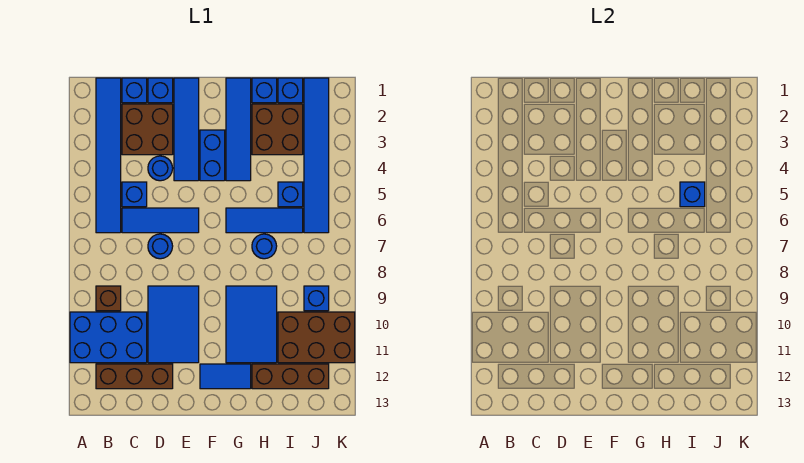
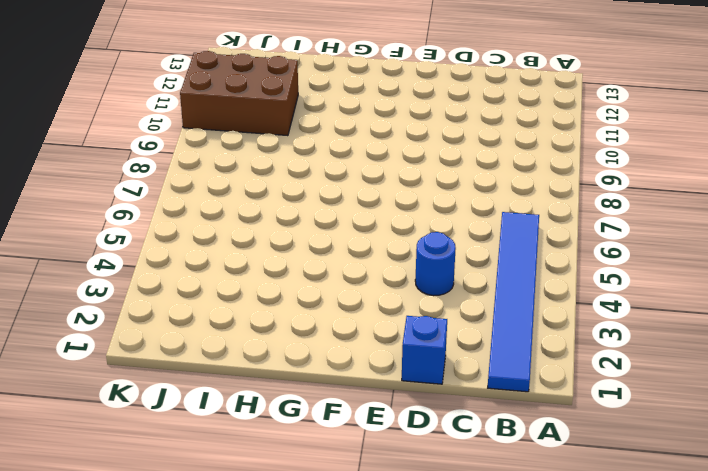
none -> blue brick A10:C11 level 1
none -> brown brick B9 level 1
none -> brown brick B12:D12 level 1

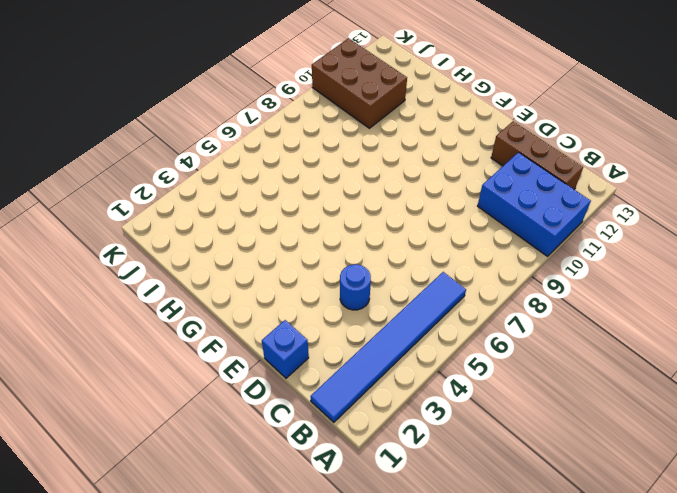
none -> brown brick B9 level 1
none -> blue brick C1 level 1
none -> brown brick C2:D3 level 1

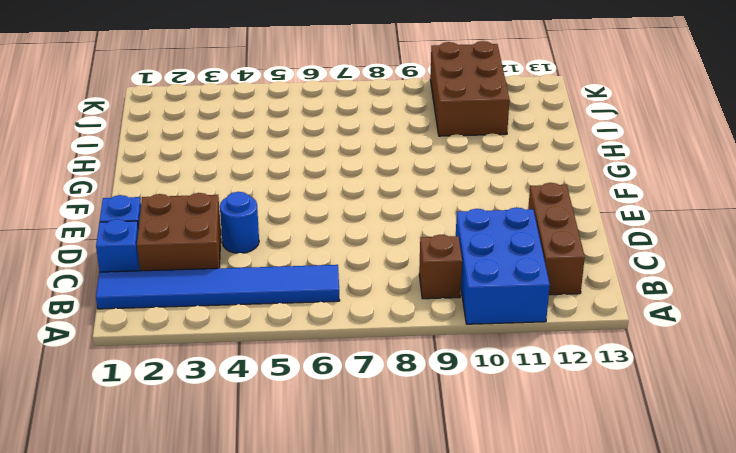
none -> blue brick C5 level 1
none -> blue tile C6:E6 level 1
none -> blue round brick D7 level 1

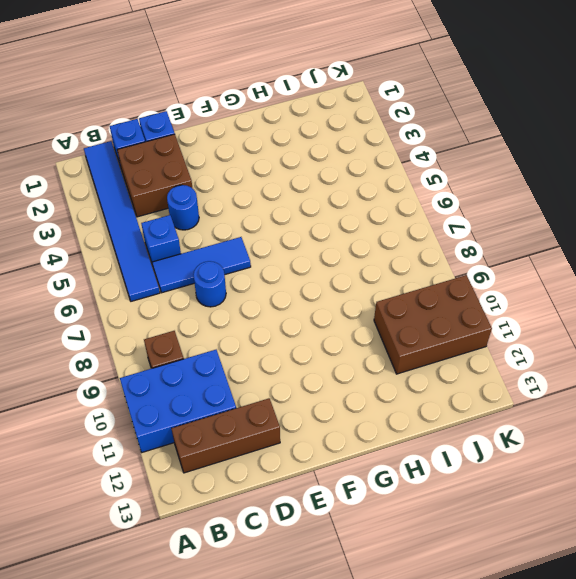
none -> blue tile D9:E11 level 1
none -> blue tile E1:E4 level 1
none -> blue brick F3:F4 level 1

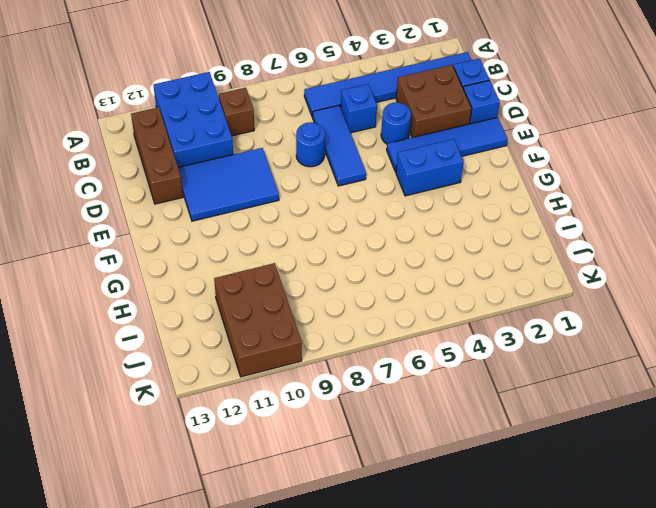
none -> blue tile F12:G12 level 1
none -> blue tile G1:G4 level 1
none -> blue tile G6:I6 level 1

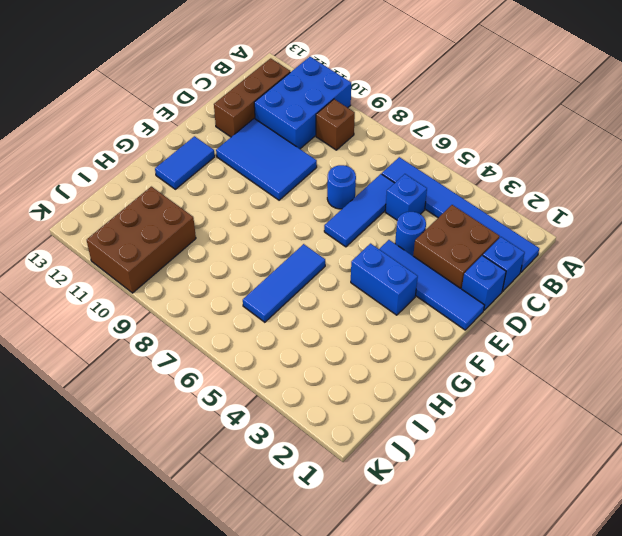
none -> blue tile G1:G4 level 1
none -> blue tile G9:H11 level 1
none -> blue brick H1 level 1

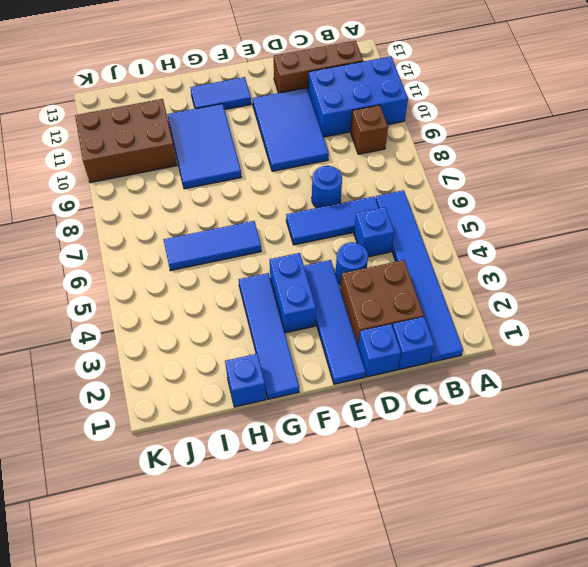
none -> brown brick H2:I3 level 1
none -> blue round brick H7 level 1
none -> brown brick H12:J12 level 1

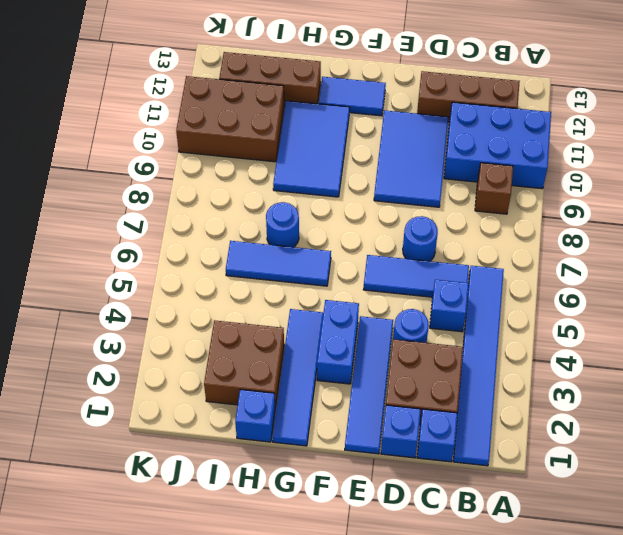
none -> blue brick I1 level 1
none -> blue brick I5 level 1
none -> blue tile J1:J6 level 1

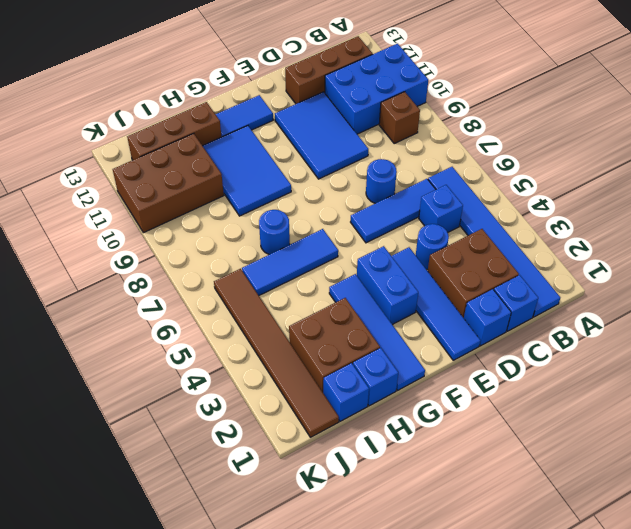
brown tile J1:J6 level 1 -> blue tile J1:J6 level 1
none -> blue brick I5 level 1
none -> blue brick J9 level 1
none -> blue brick I5 level 2

